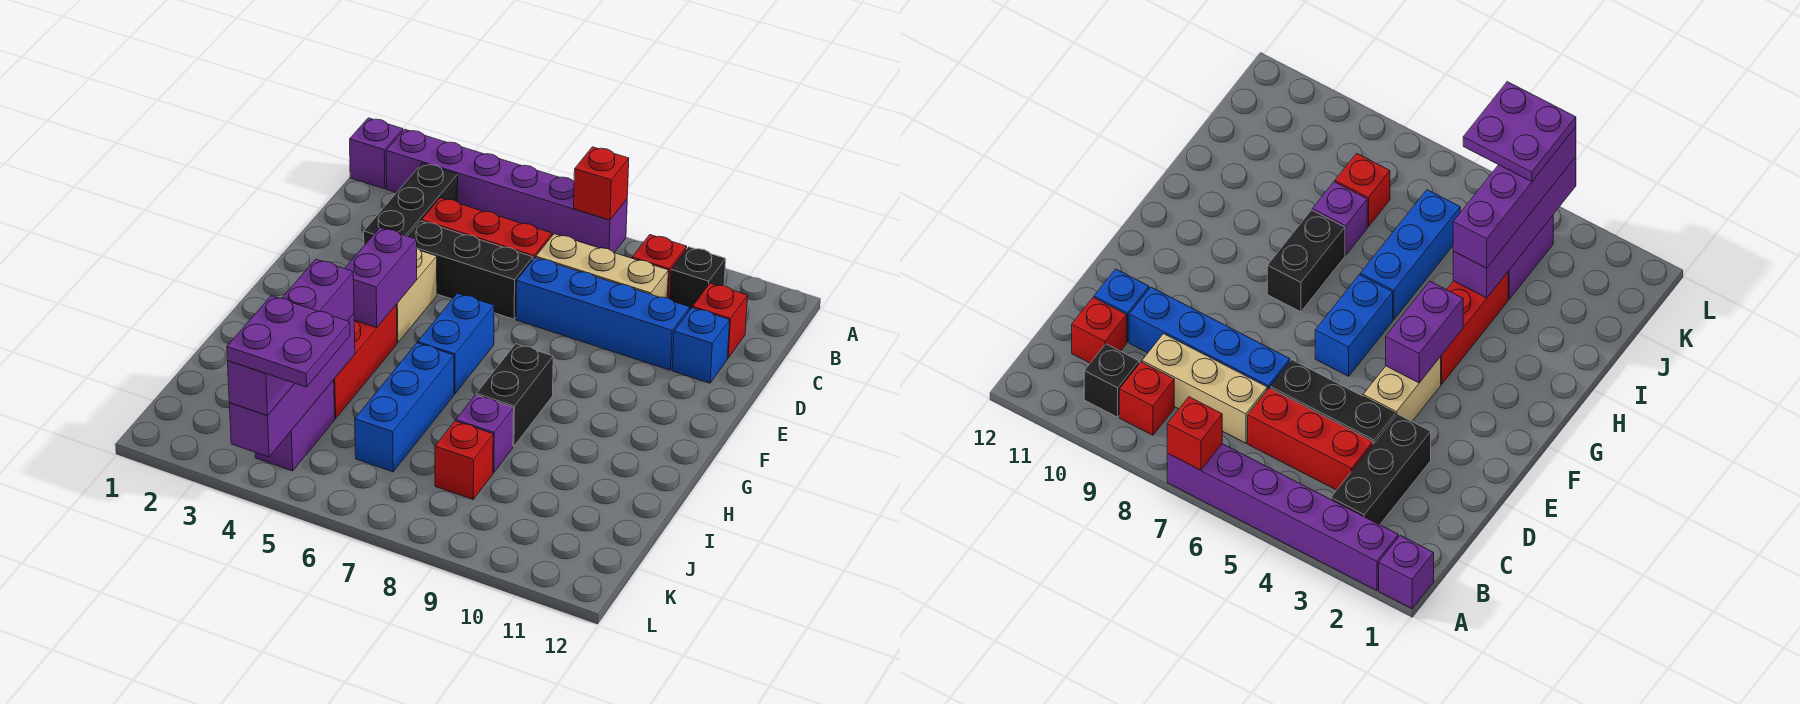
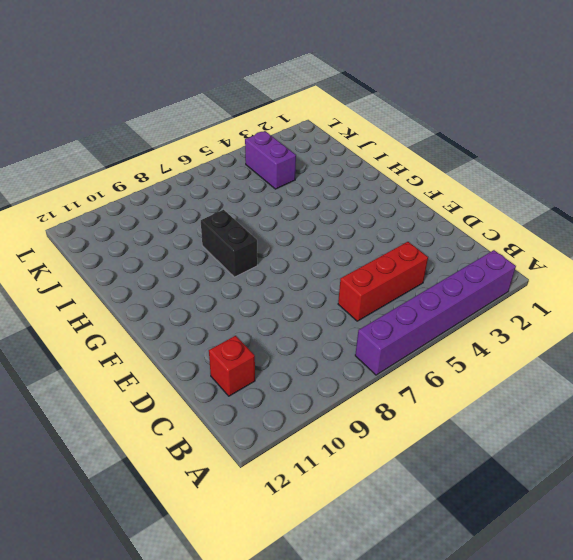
none -> purple brick A1 level 1
none -> black brick B3:D3 level 1
none -> red brick B9 level 1

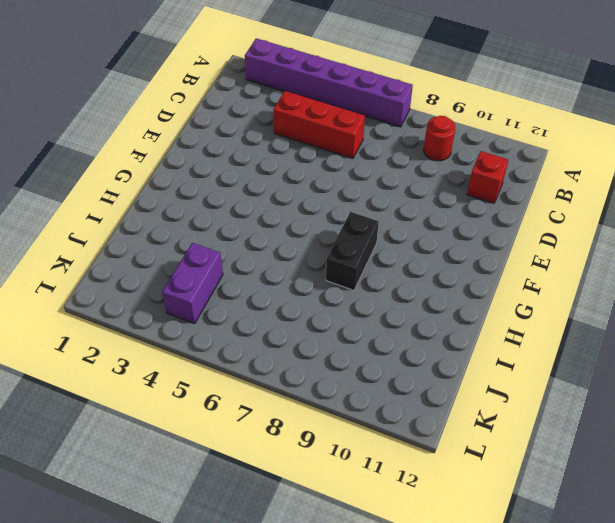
red round brick B9 level 1 -> red brick B9 level 1
none -> purple brick A1 level 1
none -> black brick B3:D3 level 1
none -> black brick B10 level 1

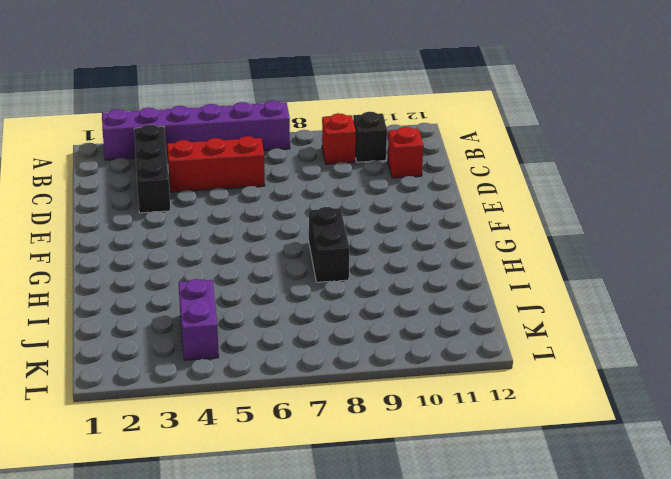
none -> purple brick A1 level 1
none -> tan brick C7:C9 level 1
none -> black brick D4:D6 level 1

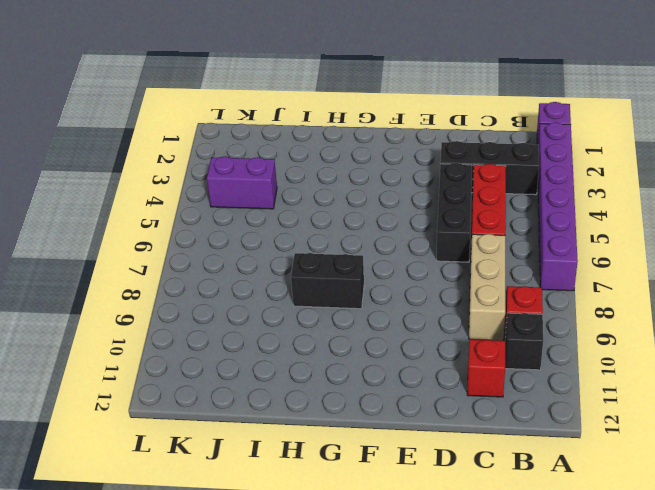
none -> blue brick D7:D10 level 1
none -> blue brick D11 level 1
none -> tan brick E4:F4 level 1

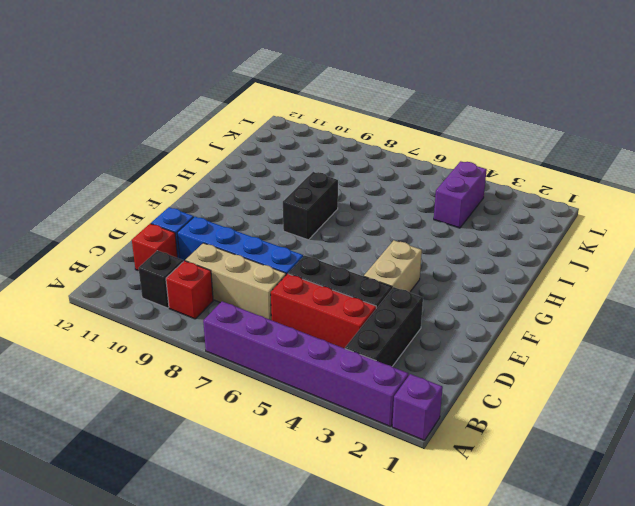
none -> blue brick F6:G6 level 1
none -> red brick G4:I4 level 1
none -> blue brick H6:J6 level 1

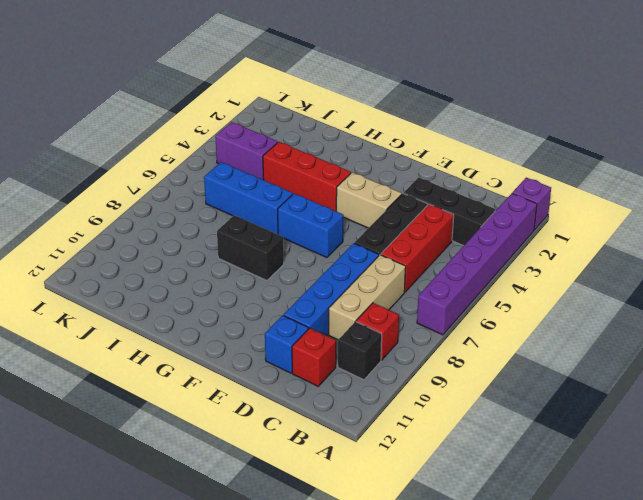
none -> purple brick I8 level 1
none -> red brick J8 level 1
none -> red brick A7 level 2

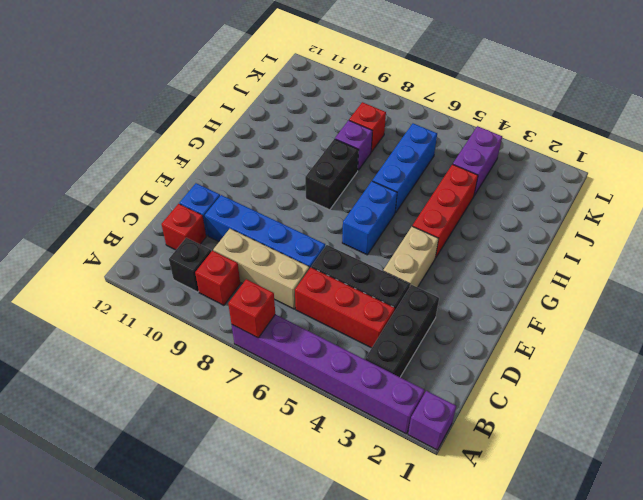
none -> purple brick F4:G4 level 2
none -> purple brick I4:L4 level 2
none -> purple brick I4:L4 level 3

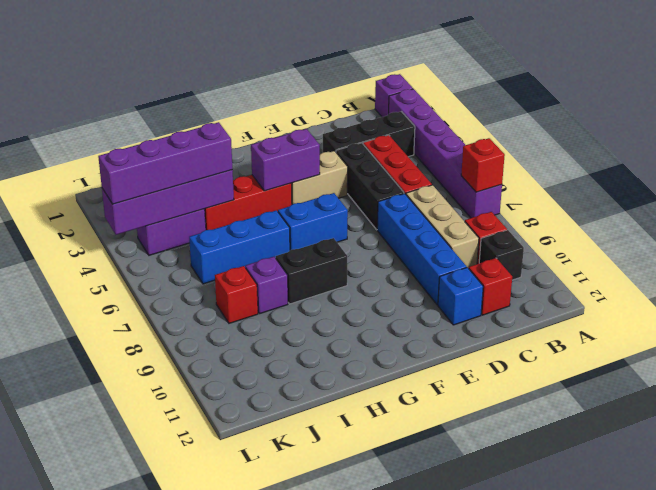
none -> purple plate K4:L5 level 4

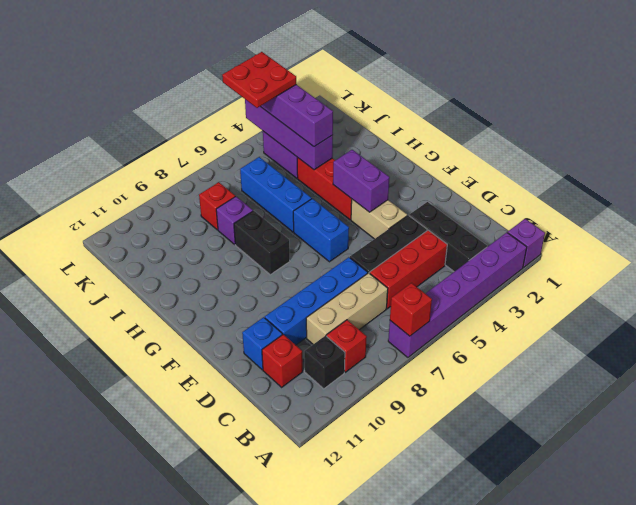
red plate K4:L5 level 4 -> purple plate K4:L5 level 4

